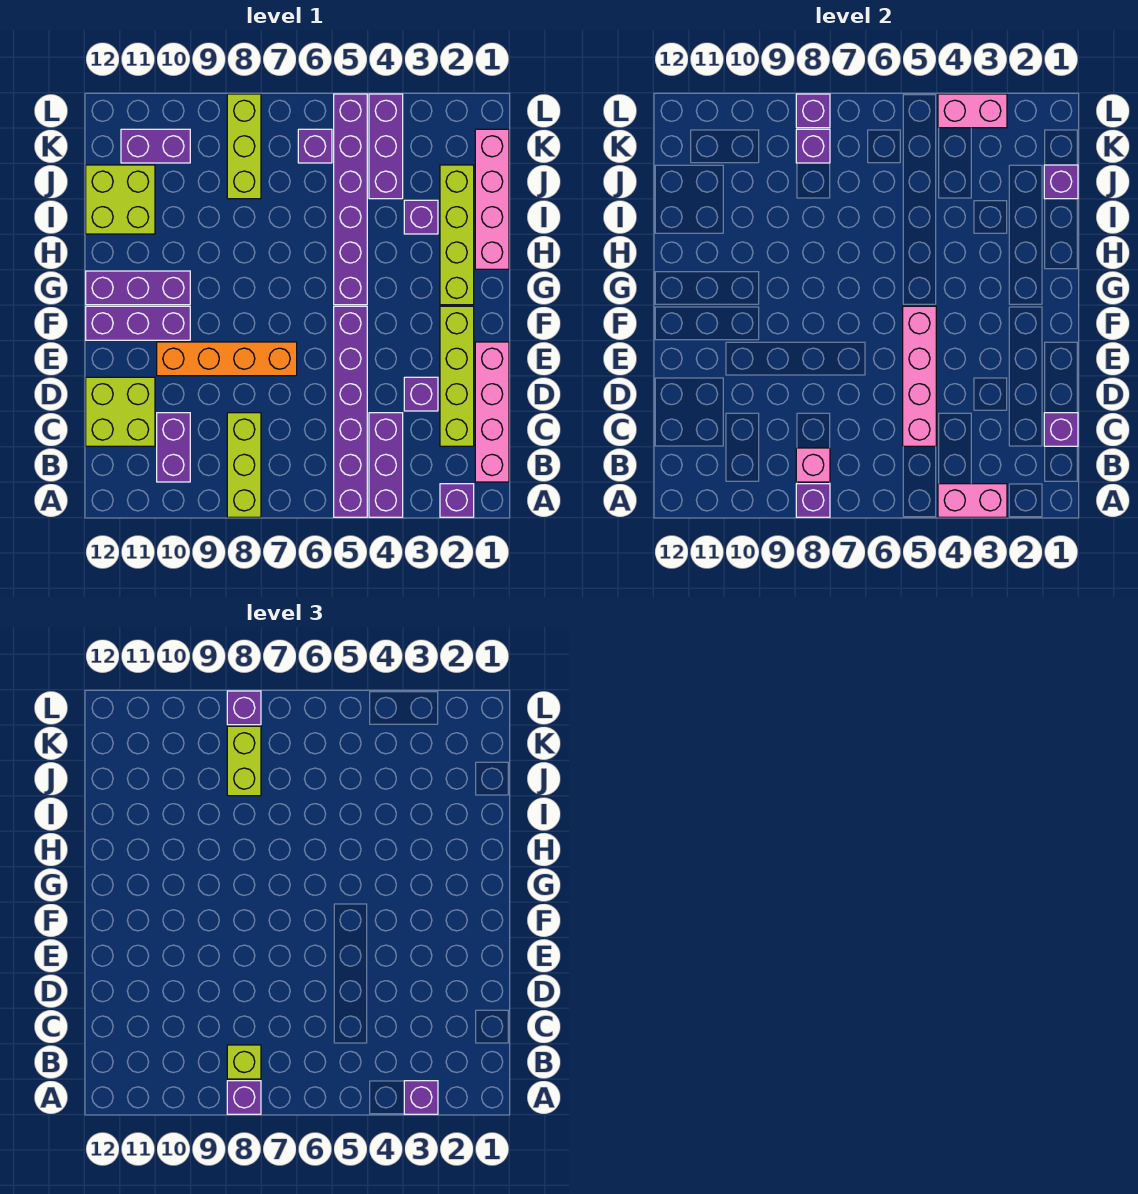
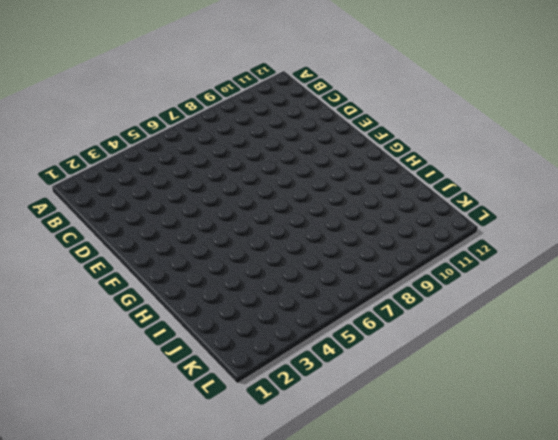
none -> purple brick A2 level 1
none -> purple brick A4:C4 level 1
none -> purple brick A5:F5 level 1
none -> lime brick A8:C8 level 1

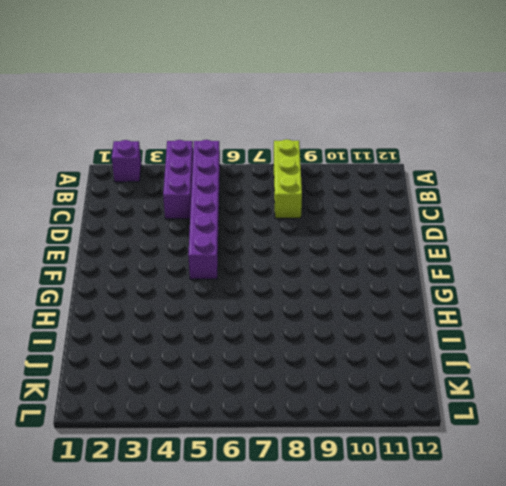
none -> pink brick B1:E1 level 1
none -> purple brick B10:C10 level 1
none -> lime brick C2:F2 level 1
none -> lime brick C11:D12 level 1

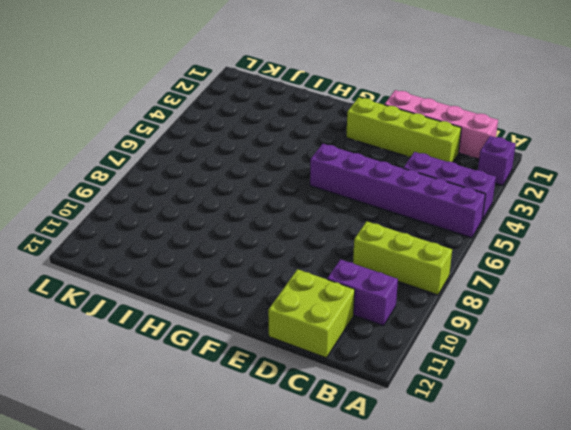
none -> purple brick D3 level 1
none -> orange brick E7:E10 level 1
none -> purple brick F10:F12 level 1
none -> lime brick G2:J2 level 1

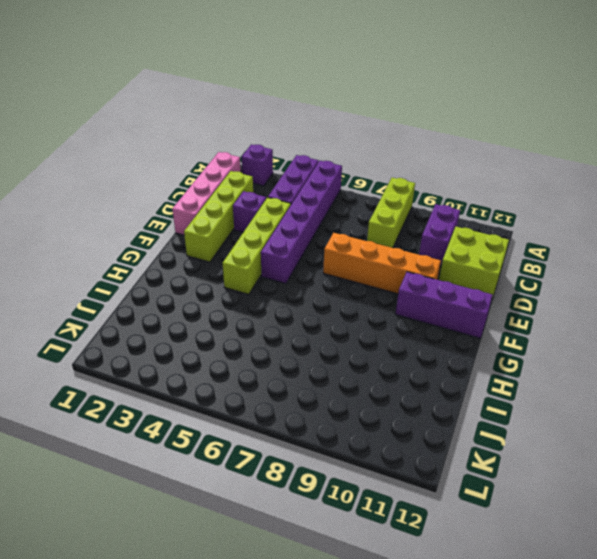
lime brick D4:G4 level 1 -> lime brick G2:J2 level 1
none -> purple brick G5:L5 level 1
none -> purple brick G10:G12 level 1
none -> pink brick H1:K1 level 1
none -> purple brick I3 level 1

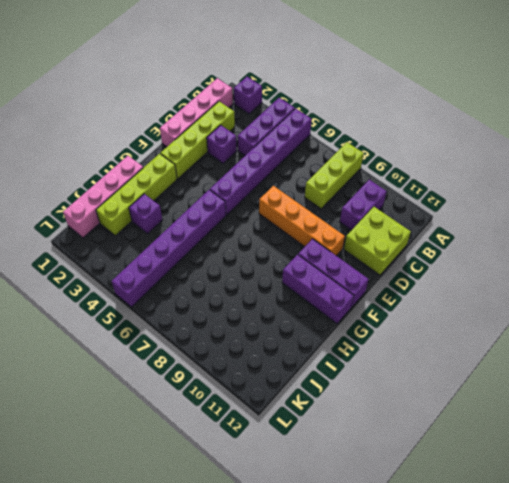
none -> lime brick I11:J12 level 1
none -> purple brick J4:L4 level 1
none -> lime brick J8:L8 level 1
none -> purple brick K6 level 1

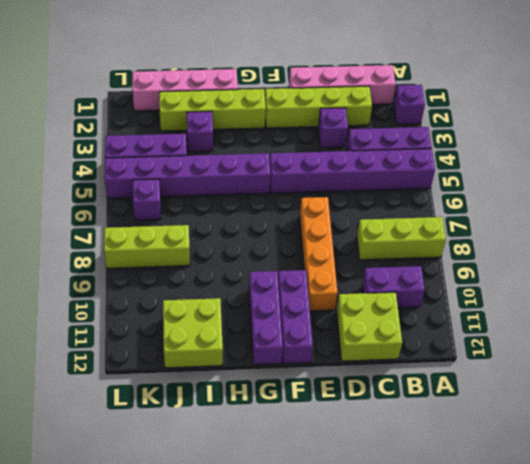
none -> purple brick K10:K11 level 1
none -> pink brick A3:A4 level 2
none -> purple brick A8 level 2
none -> pink brick B8 level 2

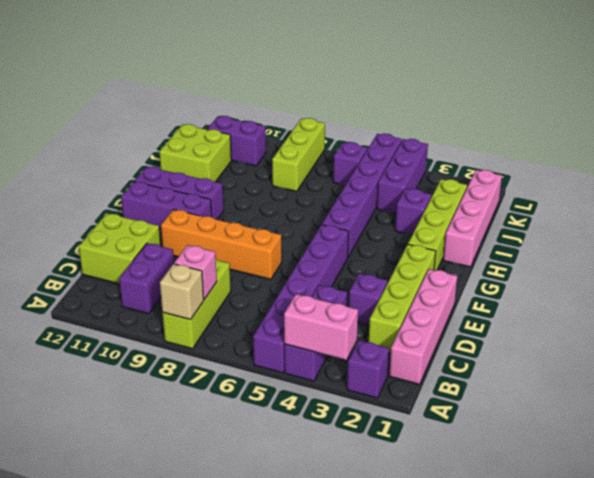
tan brick A8 level 2 -> purple brick A8 level 2
none -> purple brick C1 level 2
none -> pink brick C5:F5 level 2
none -> purple brick J1 level 2
none -> purple brick K8 level 2

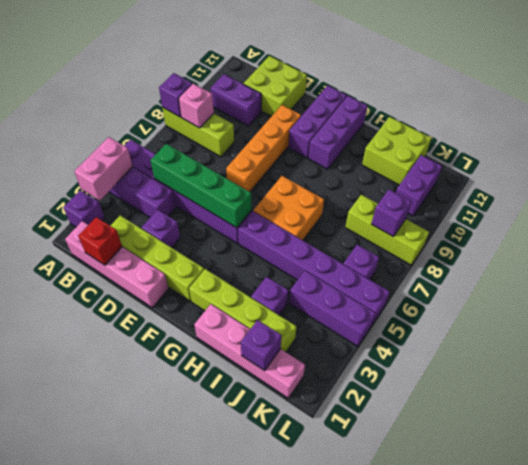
red brick C1 level 2 -> purple brick C1 level 2
green brick C5:F5 level 2 -> pink brick C5:F5 level 2
orange brick G6:H7 level 1 -> none
none -> pink brick L3:L4 level 2
none -> purple brick L8 level 2
none -> purple brick A3 level 3
none -> purple brick A8 level 3

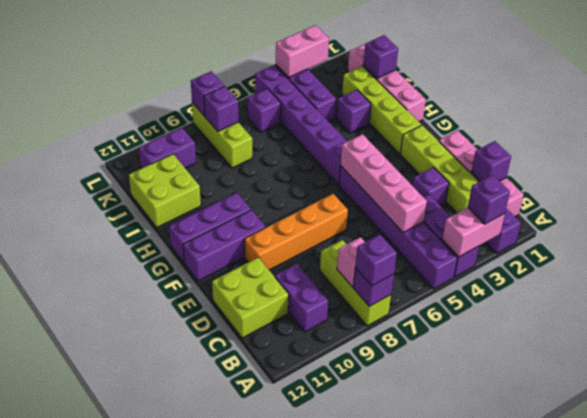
none -> lime brick B8 level 3
none -> lime brick J8:K8 level 3
none -> purple brick L8 level 3

